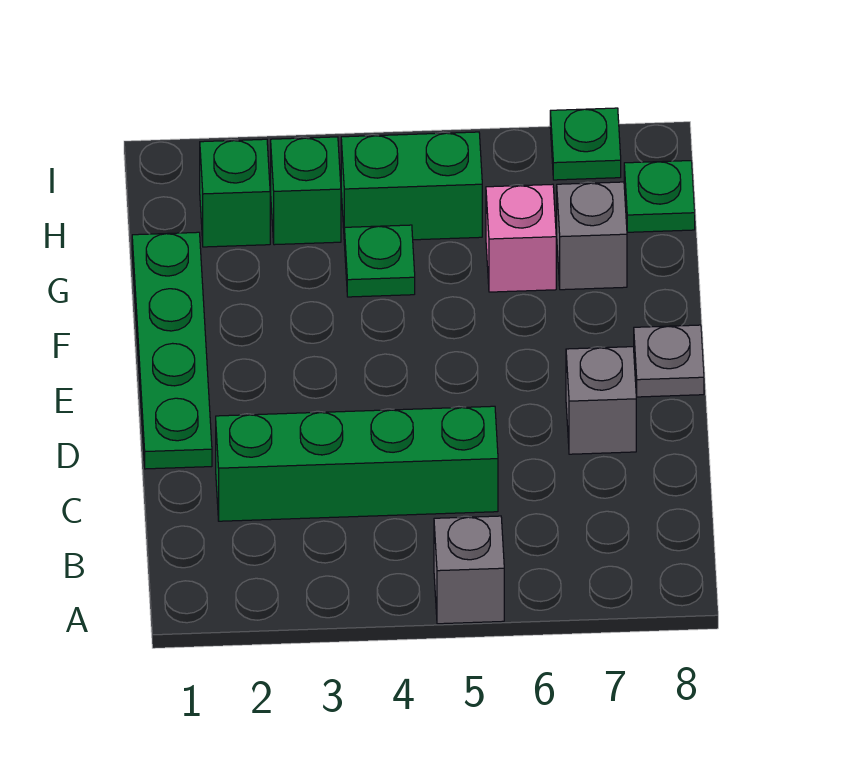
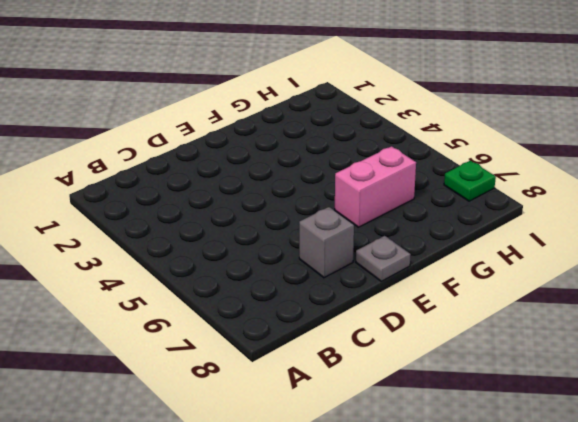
pink brick F6:G6 level 1 -> pink brick G6 level 1
none -> grey brick A5 level 1
none -> green brick C2:C5 level 1
none -> green plate D1:G1 level 1

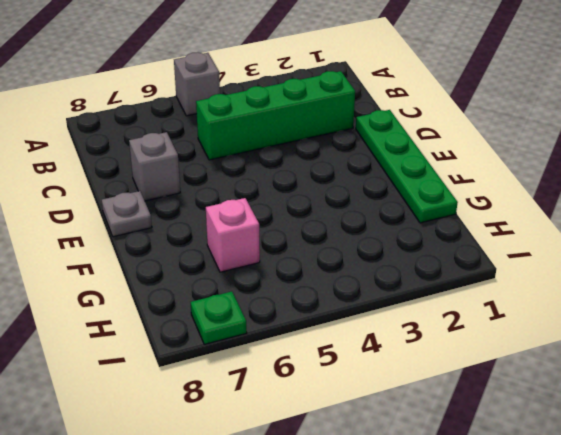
none -> green plate G4 level 1
none -> grey brick G7 level 1
none -> green brick H2 level 1

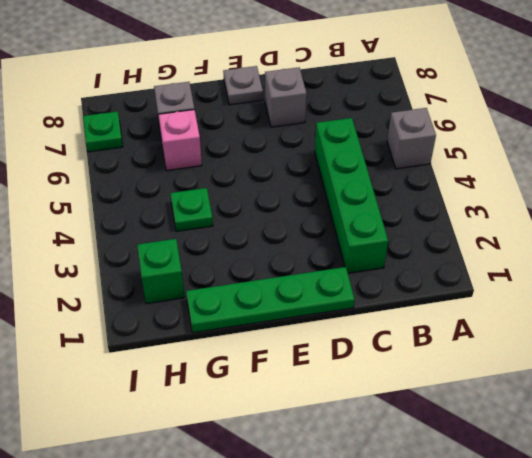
none -> green brick H3 level 1
none -> green brick H4:H5 level 1
none -> green plate H8 level 1

